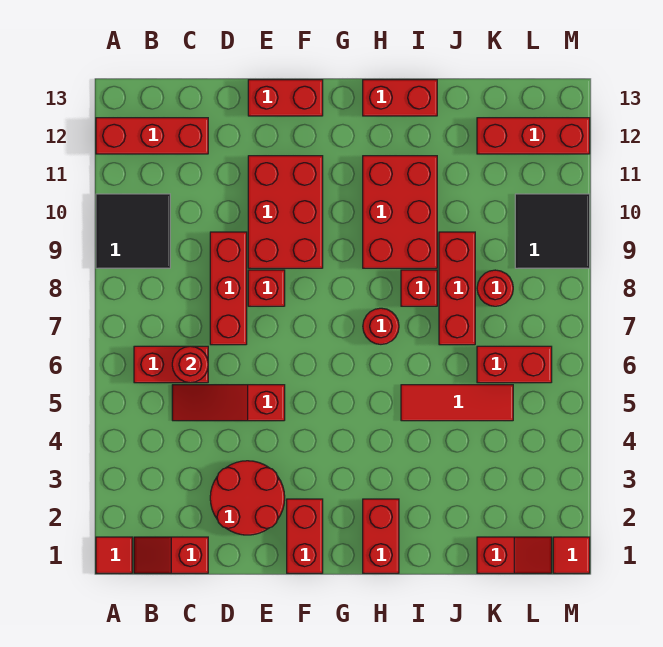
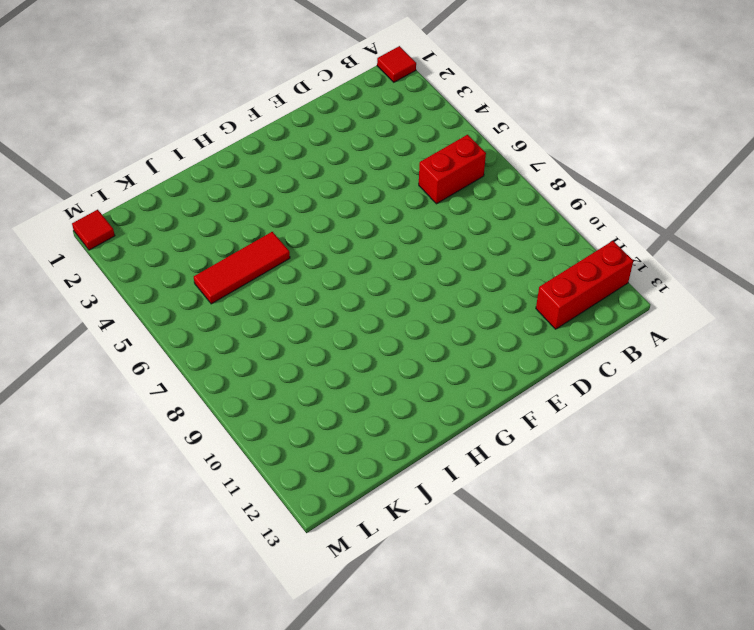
none -> black tile A9:B10 level 1
none -> red slope B1:C1 level 1 top C
none -> red slope C5:E5 level 1 top E

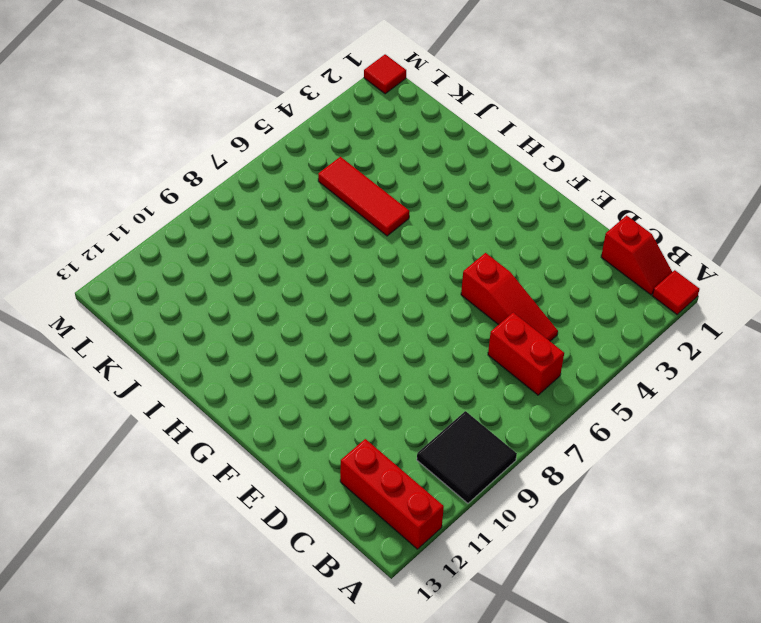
none -> red round brick D2:E3 level 1
none -> red brick D7:D9 level 1
none -> red brick E8 level 1

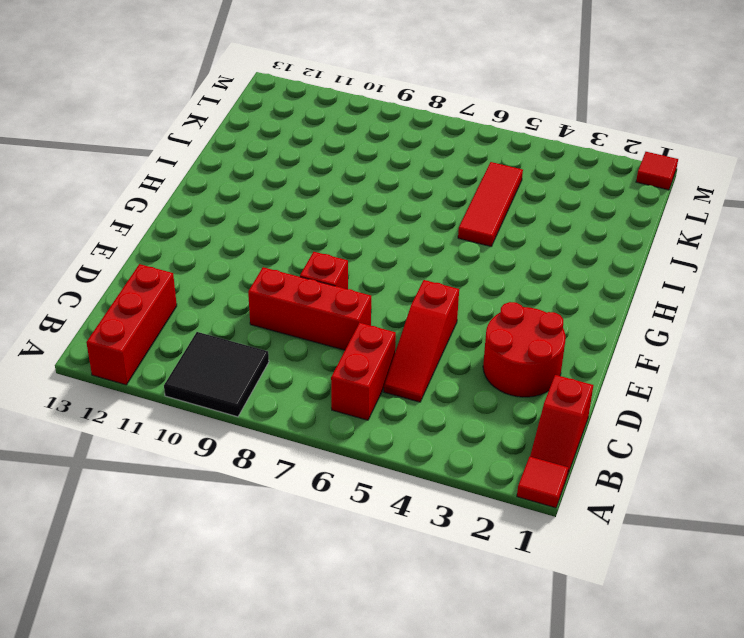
none -> red brick E9:F11 level 1
none -> red brick E13:F13 level 1
none -> red brick F1:F2 level 1

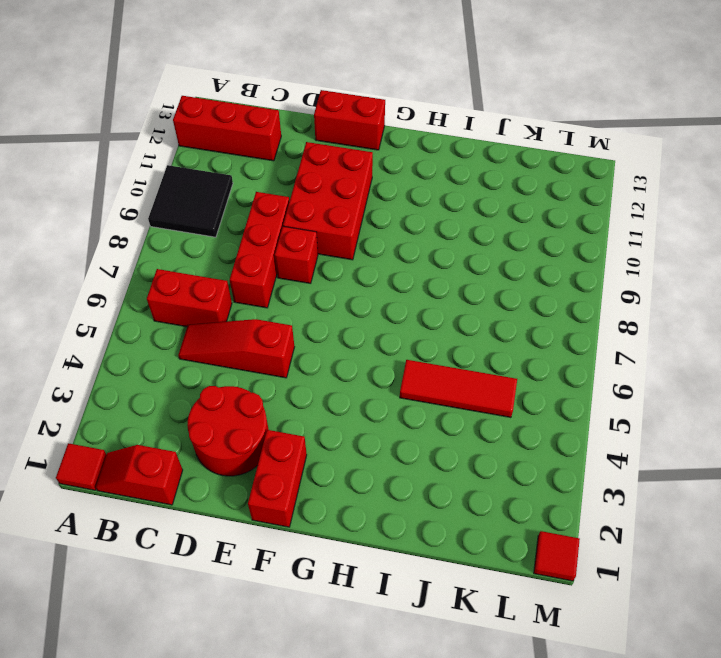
none -> red brick H1:H2 level 1
none -> red round brick H7 level 1
none -> red brick H9:I11 level 1

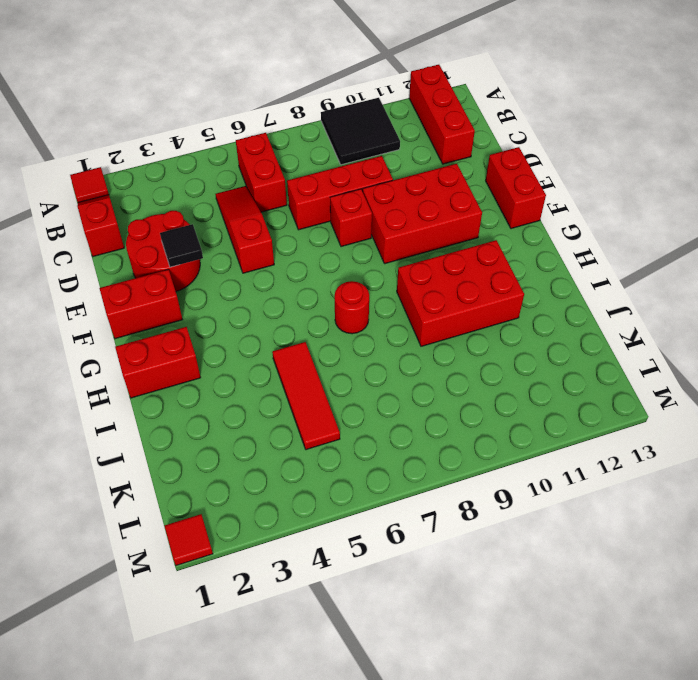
black tile E3 level 2 -> none
none -> red brick H13:I13 level 1
none -> red brick I8 level 1
none -> red brick J7:J9 level 1

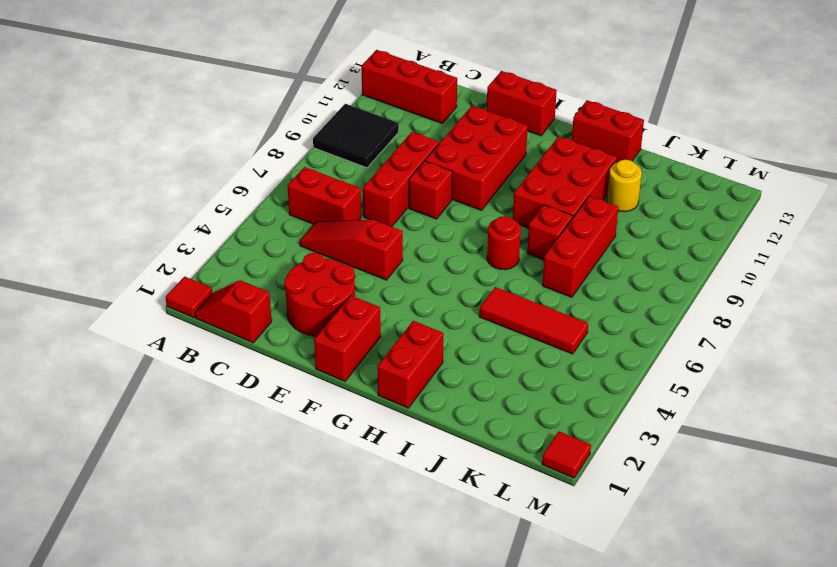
yellow round brick J11 level 1 -> none
none -> red slope K1:L1 level 1 top K
none -> red brick K6:L6 level 1
none -> red round brick K8 level 1

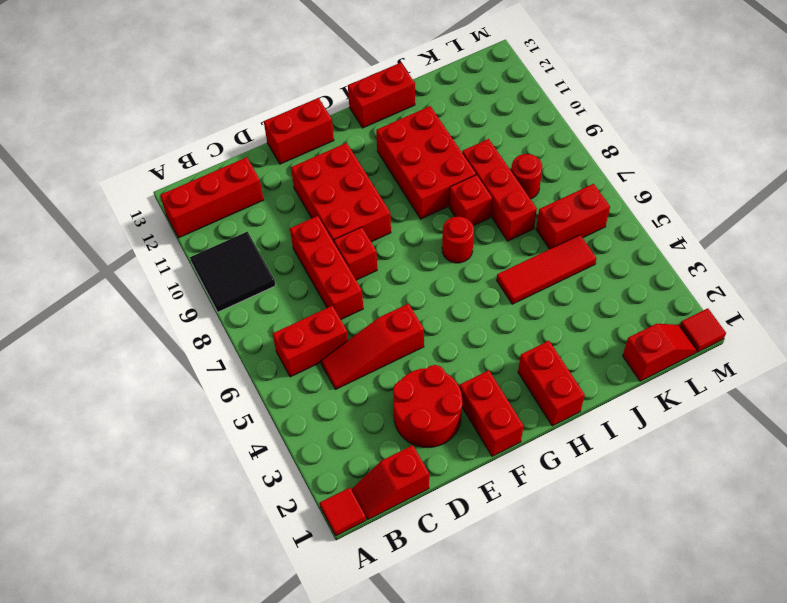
none -> red brick K12:M12 level 1
none -> black tile L9:M10 level 1
none -> red round brick C6 level 2

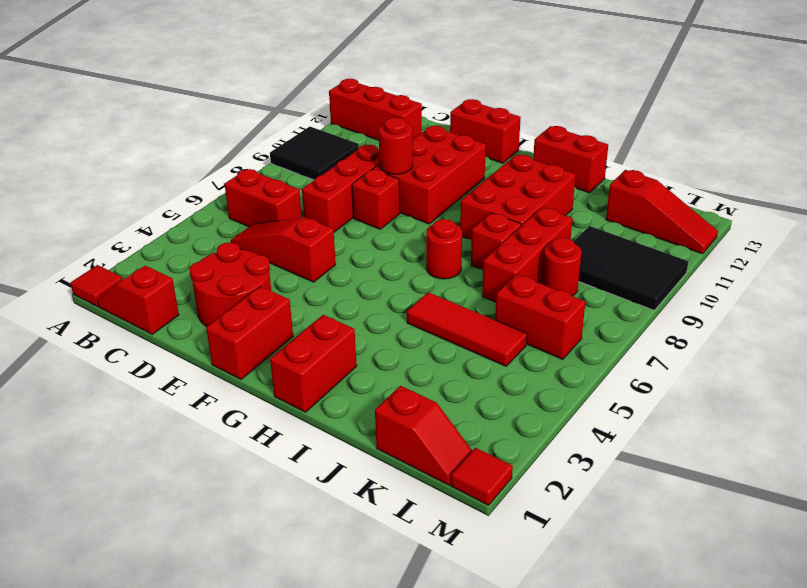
red round brick E9 level 2 -> red round brick C6 level 2
black tile K9:M10 level 1 -> black tile L9:M10 level 1
red slope K12:M12 level 1 top K -> red brick K12:M12 level 1

